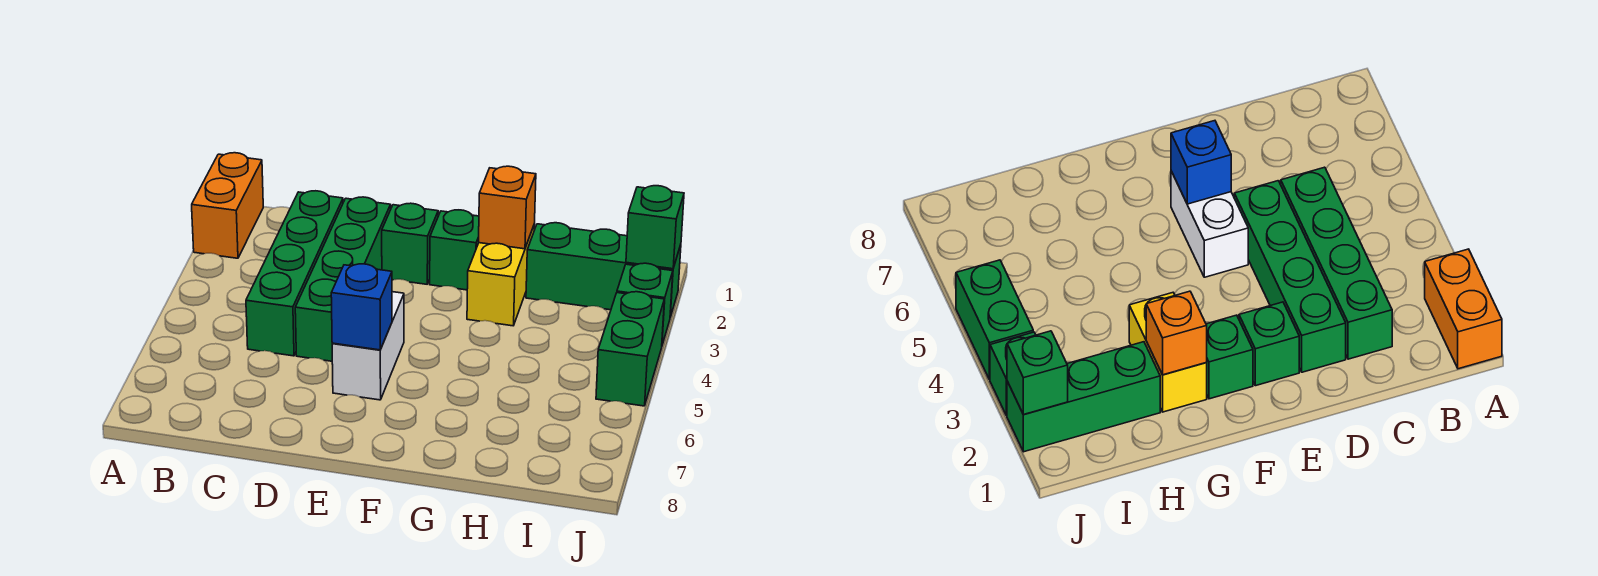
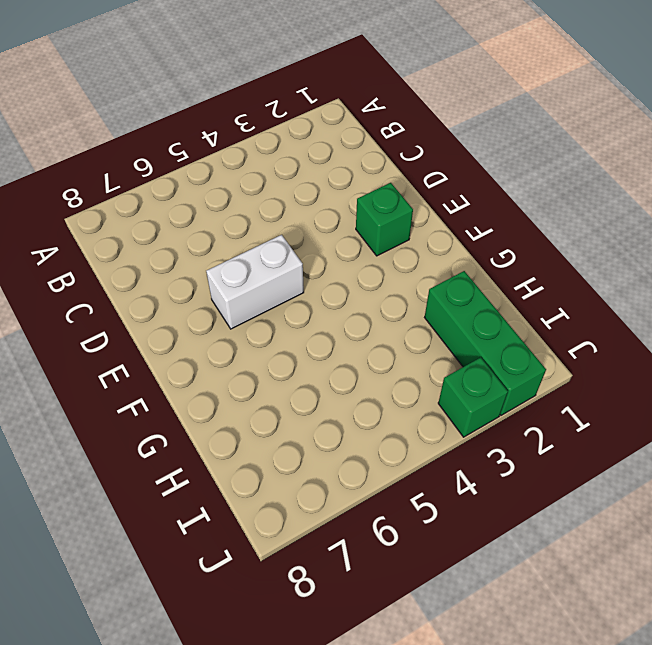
none -> orange brick A1:A2 level 1
none -> green brick C2:C5 level 1
none -> green brick D2:D5 level 1

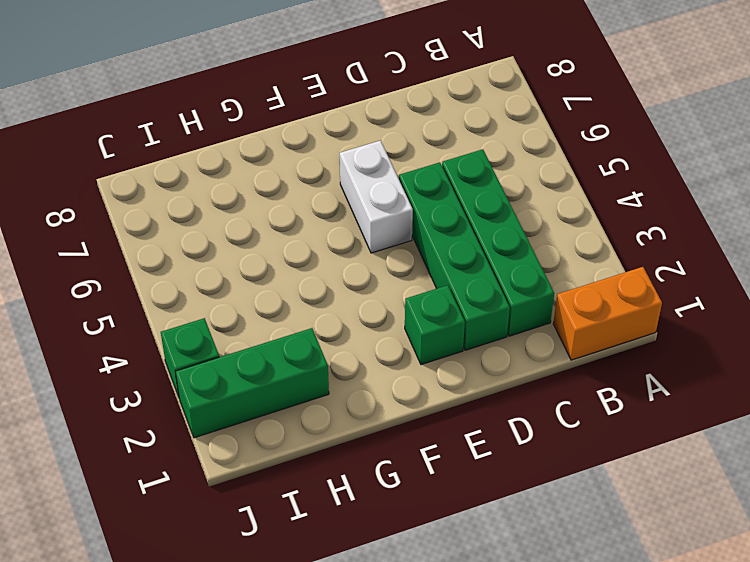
orange brick A1:B1 level 1 -> orange brick A1:A2 level 1
none -> green brick F2 level 1
none -> yellow brick G2:G3 level 1
none -> green brick J4:J5 level 1

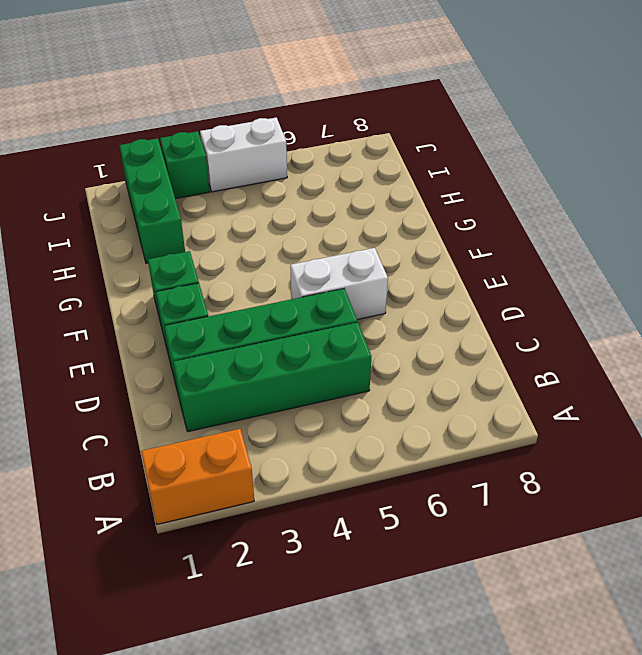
white brick J4:J5 level 1 -> green brick J4:J5 level 1
none -> yellow brick G2:G3 level 1
none -> blue brick E6 level 2
none -> orange brick G2 level 2

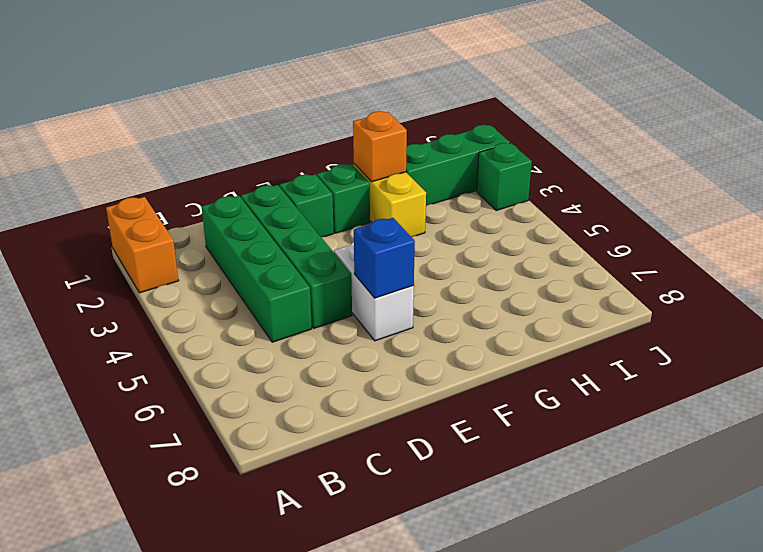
none -> green brick J4:J5 level 1
none -> green brick J2 level 2

